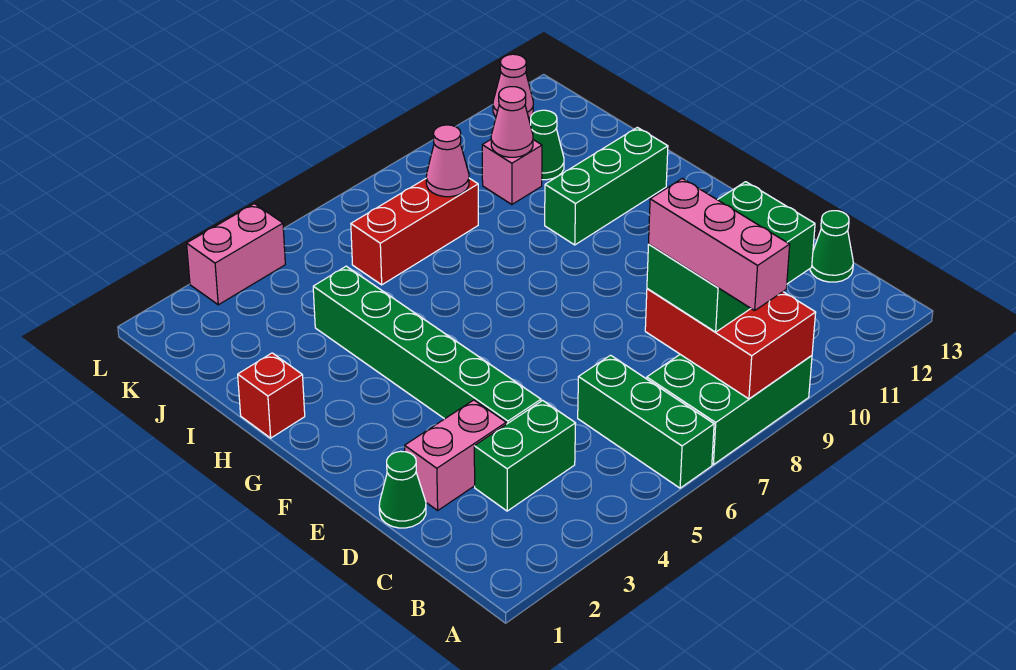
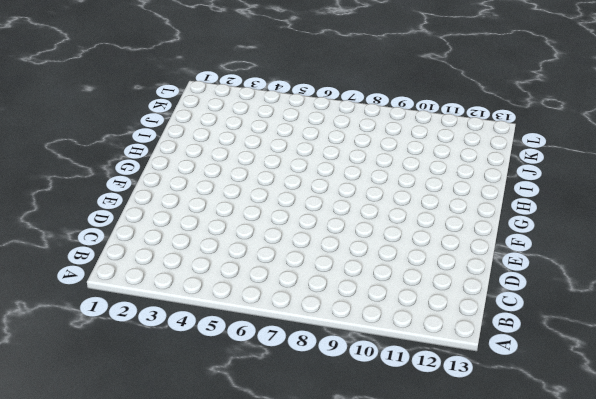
none -> green brick A6:C6 level 1
none -> green brick A7:B9 level 1
none -> green brick C3:C4 level 1

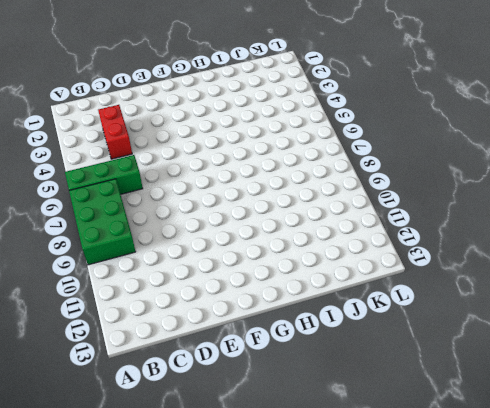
red brick C3:C4 level 1 -> green brick C3:C4 level 1
none -> green cone C13 level 1
none -> green cone D1 level 1
none -> pink brick D2:D3 level 1

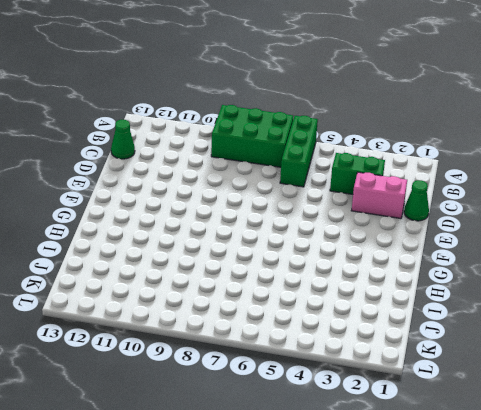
none -> green brick D4:I4 level 1
none -> red brick H1 level 1
none -> green brick H10:H12 level 1

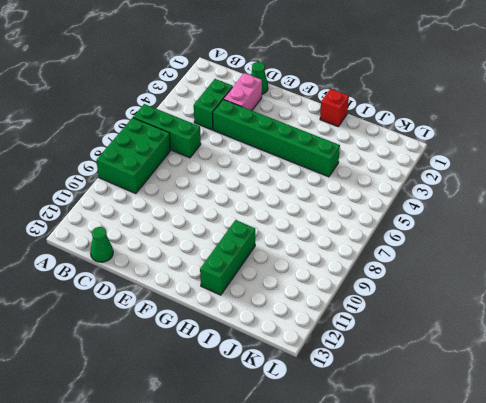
none -> red brick J6:J8 level 1
none -> pink brick J10 level 1
none -> green cone J11 level 1

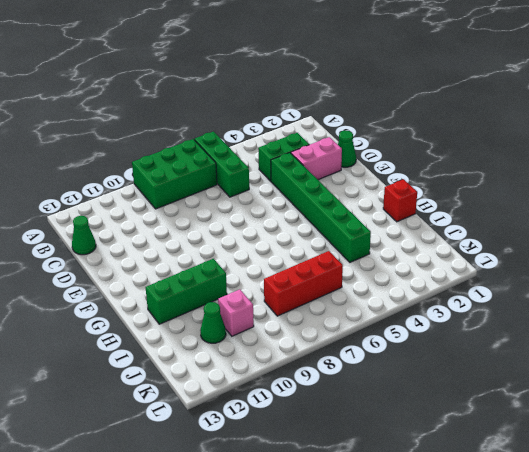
none -> pink brick L3:L4 level 1
none -> pink cone L12 level 1
none -> red brick A8:C9 level 2

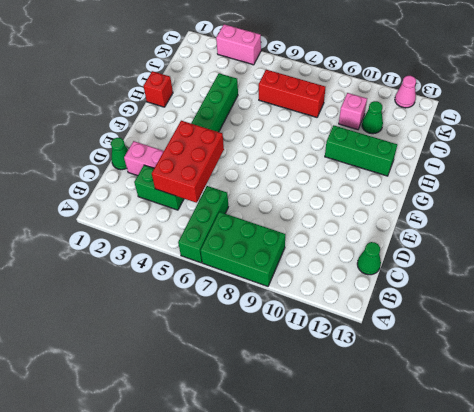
red brick C4:E5 level 2 -> red brick A8:C9 level 2
none -> pink cone J8 level 2
none -> pink cone J10 level 2
none -> green brick B8:C10 level 3

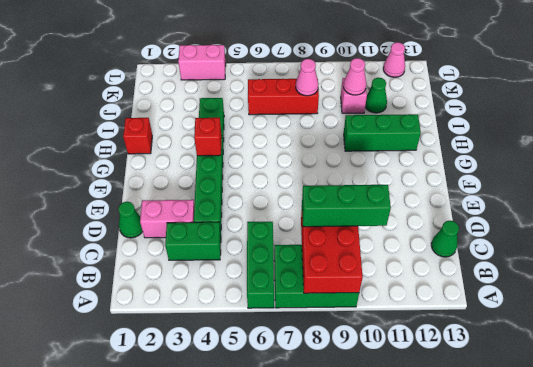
green brick C8:C10 level 3 -> green brick B8:C10 level 3
red brick G4 level 2 -> none
none -> pink brick A8:C8 level 4

